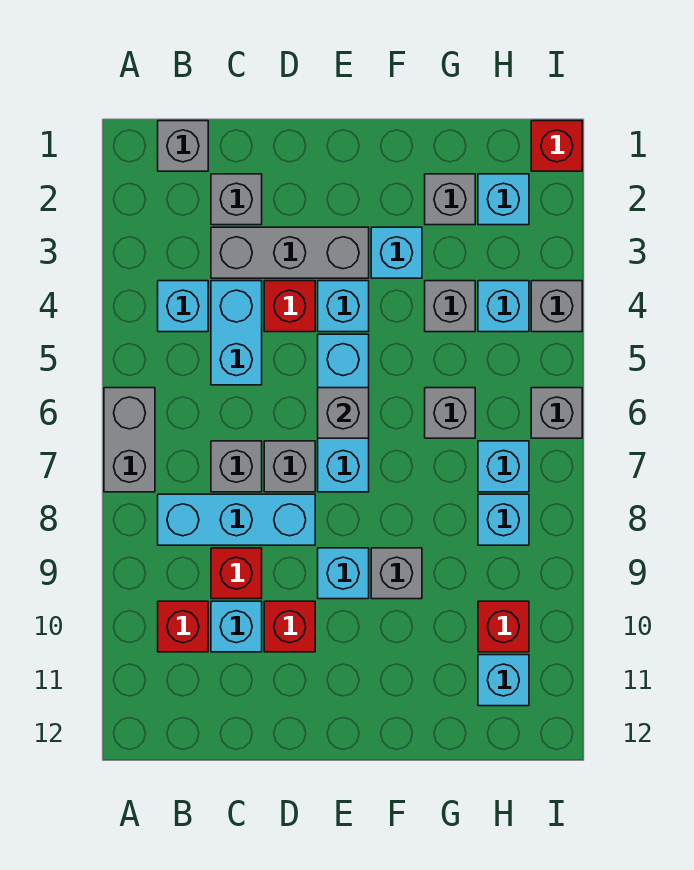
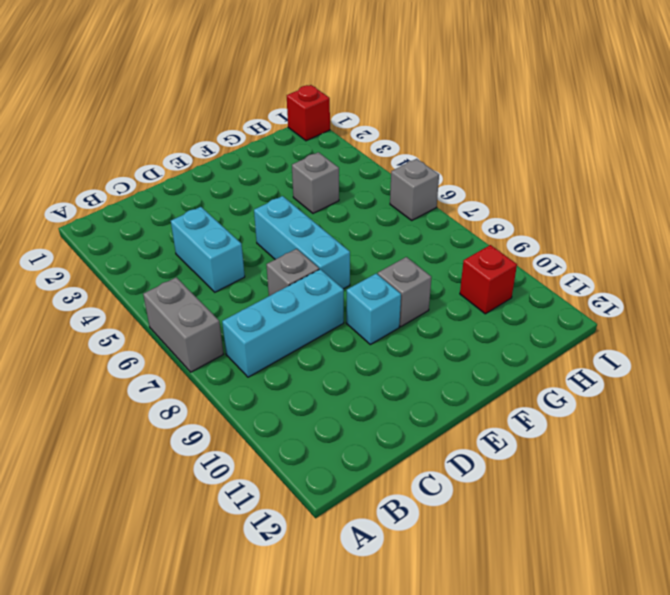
none -> grey brick B1 level 1
none -> cyan brick B4 level 1
none -> red brick B10 level 1
none -> grey brick C2 level 1

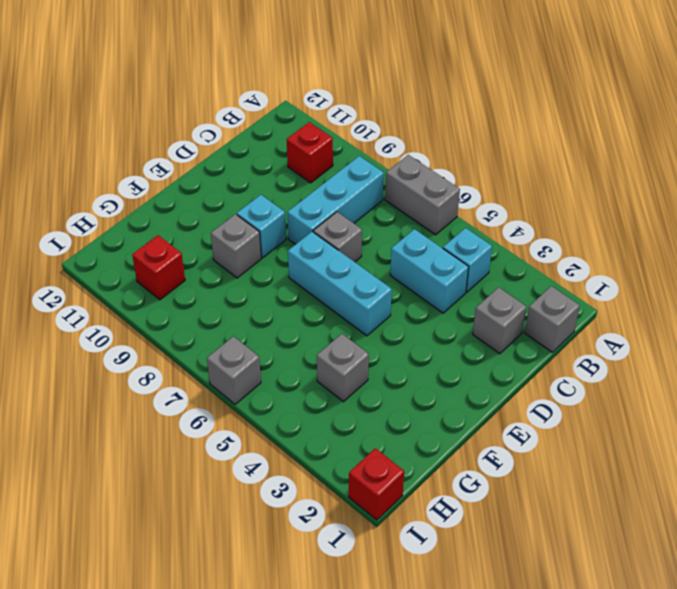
none -> grey brick C3:E3 level 1
none -> grey brick C7 level 1
none -> red brick C9 level 1
none -> cyan brick C10 level 1

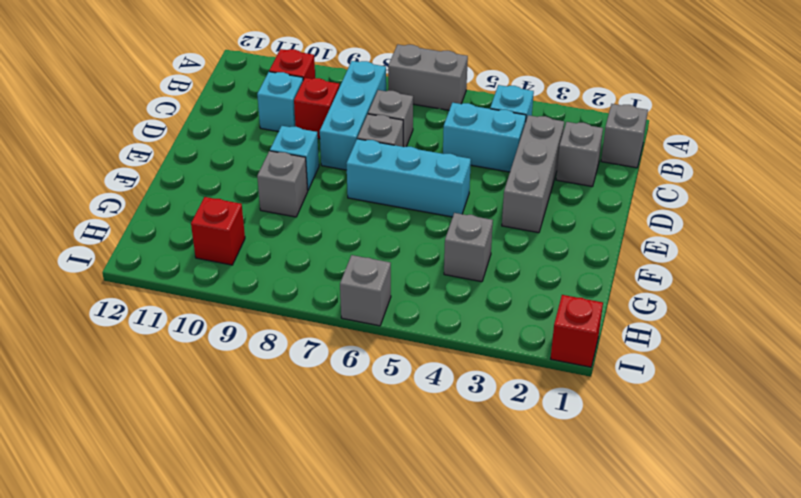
none -> red brick D4 level 1
none -> red brick D10 level 1
none -> cyan brick E4 level 1
none -> cyan brick F3 level 1

